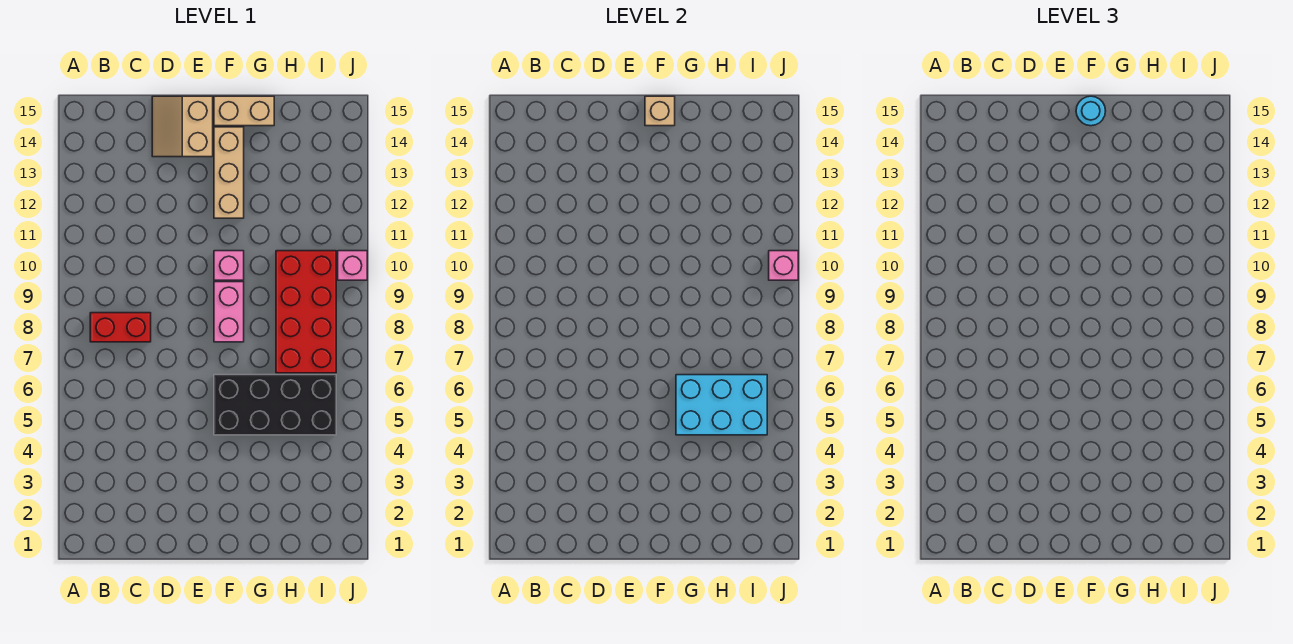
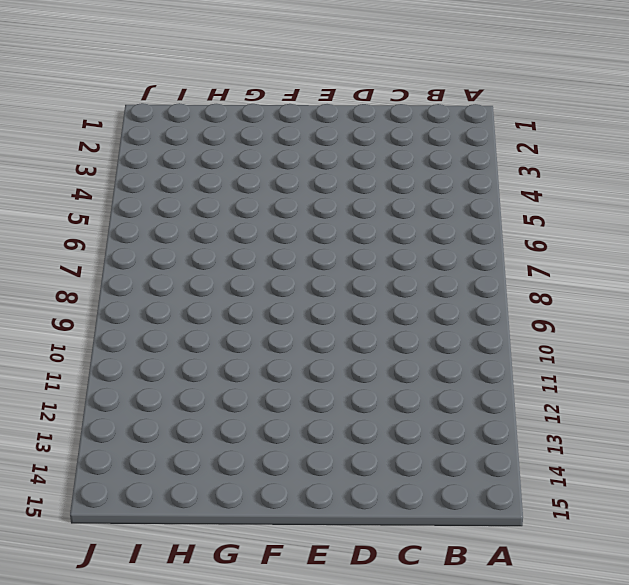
none -> red brick B8:C8 level 1
none -> tan slope D14:E15 level 1 top E
none -> black brick F5:I6 level 1

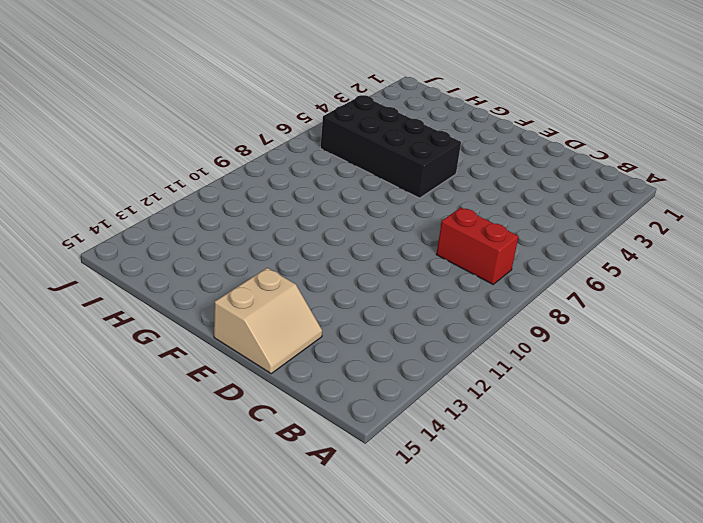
none -> pink brick F8:F9 level 1
none -> pink brick F10 level 1
none -> tan brick F12:F14 level 1

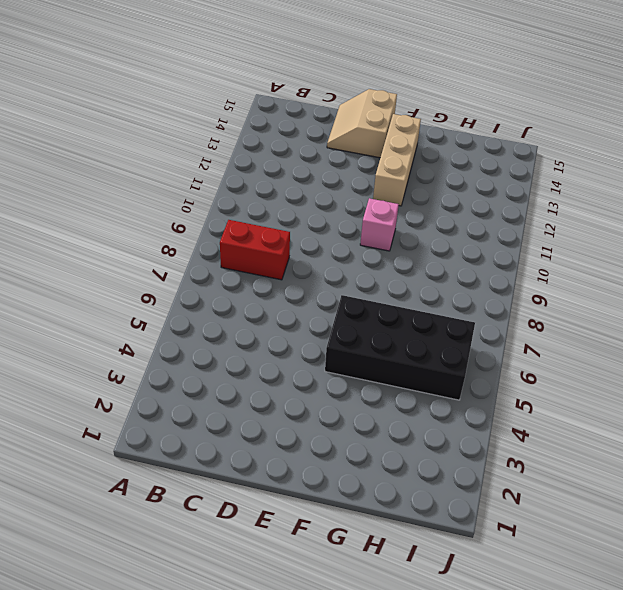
none -> pink brick F8:F9 level 1
none -> tan brick F15:G15 level 1
none -> red brick H7:I10 level 1

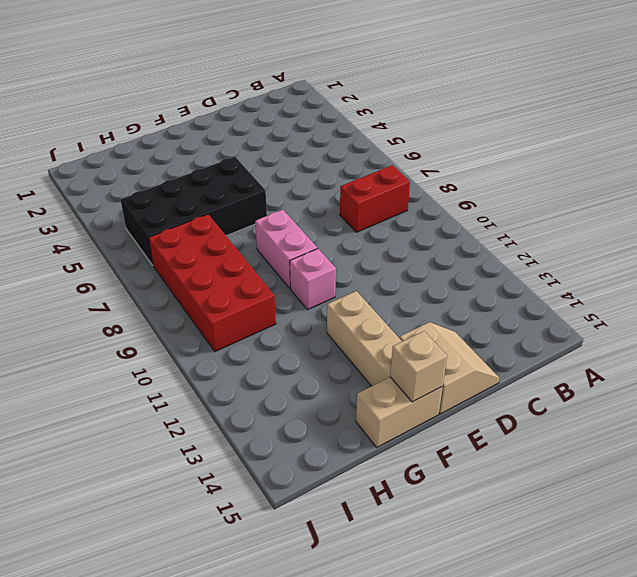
none -> pink brick J10 level 1
none -> cyan brick G5:I6 level 2
none -> pink brick J10 level 2

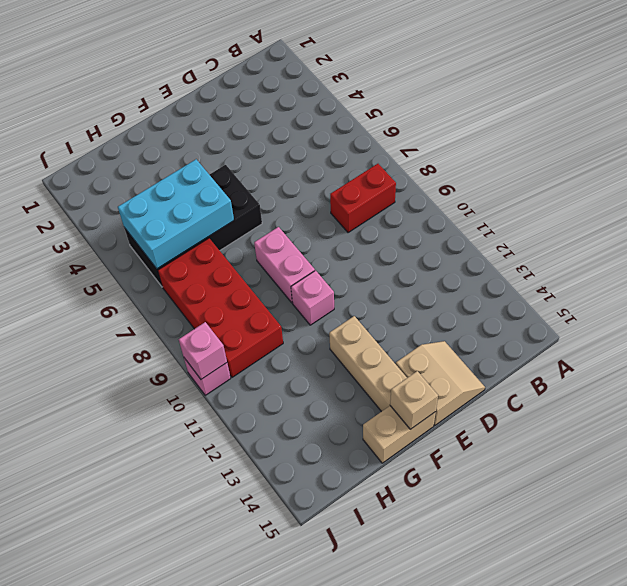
none -> cyan round brick F15 level 3

